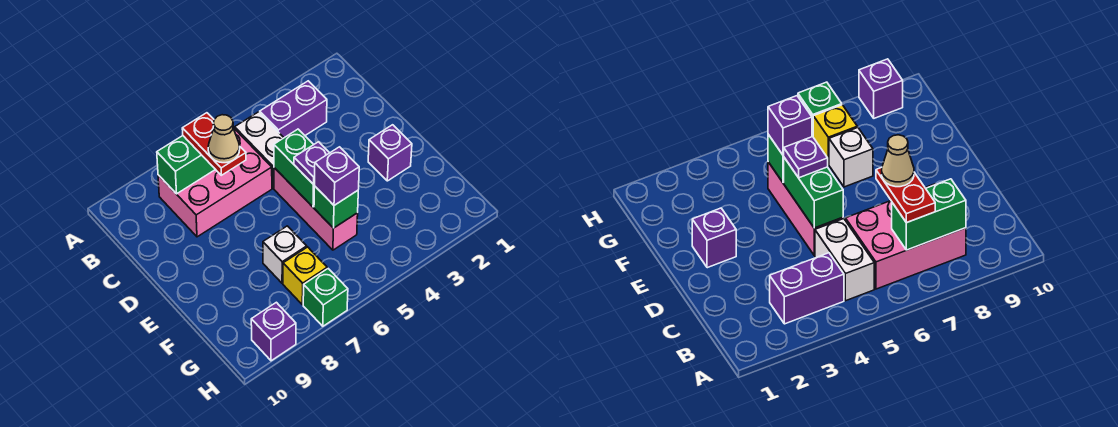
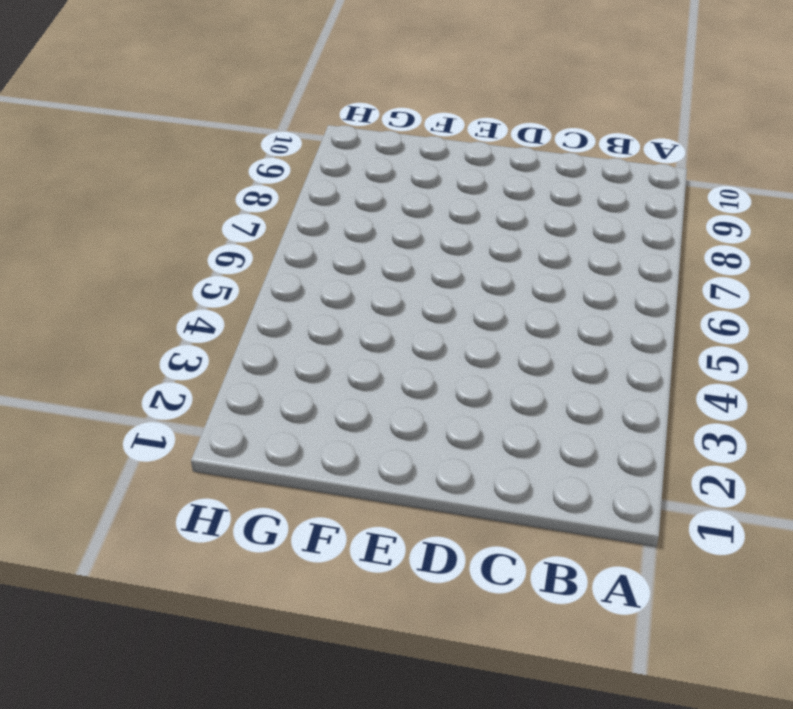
none -> purple brick B3:B4 level 1
none -> white brick B5:C5 level 1
none -> pink brick B6:C8 level 1

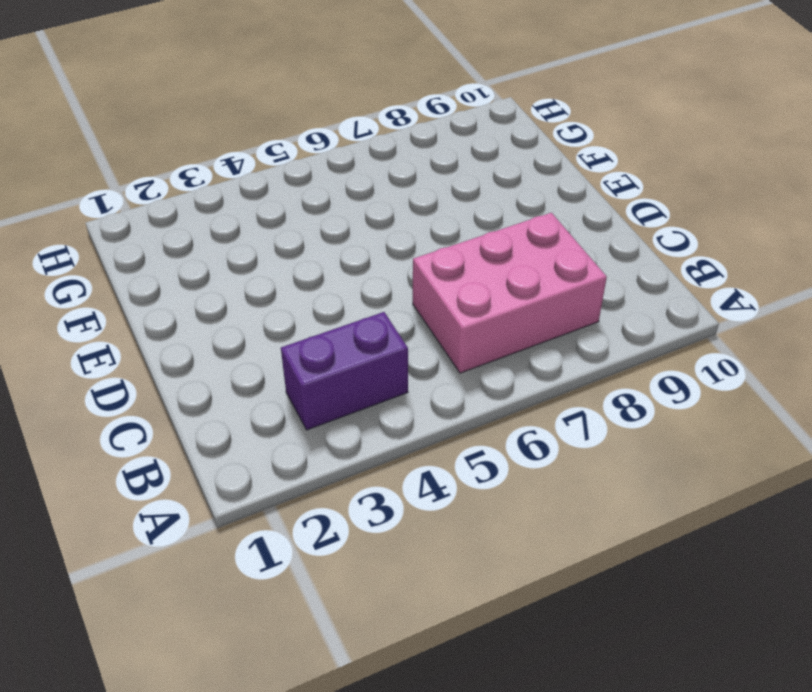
none -> white brick B5:C5 level 1
none -> pink brick D5:F5 level 1
none -> purple brick E2 level 1

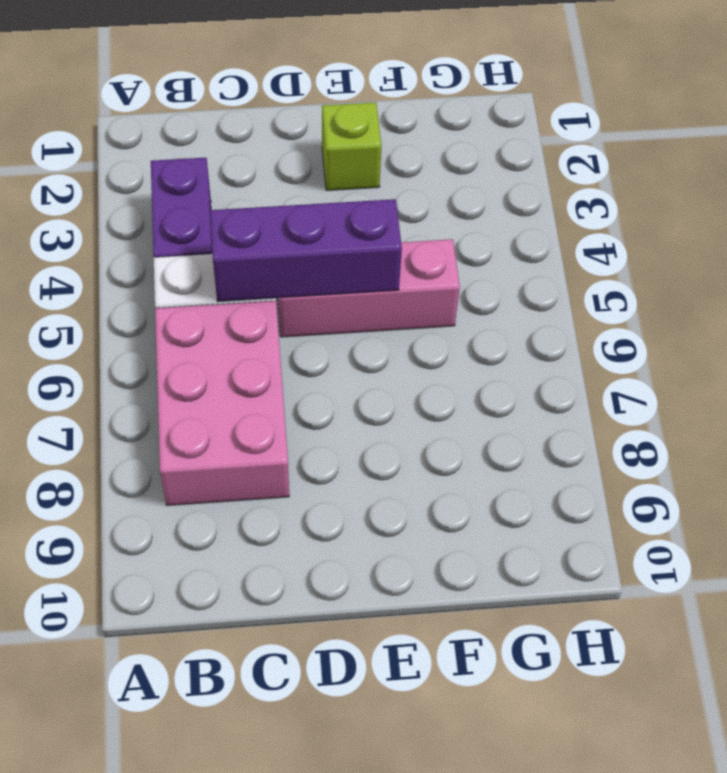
purple brick C5:E5 level 2 -> green brick D5:E5 level 2
lime brick E2 level 1 -> purple brick E2 level 1
none -> white brick F7 level 1
none -> yellow brick G7 level 1
none -> green brick H7 level 1

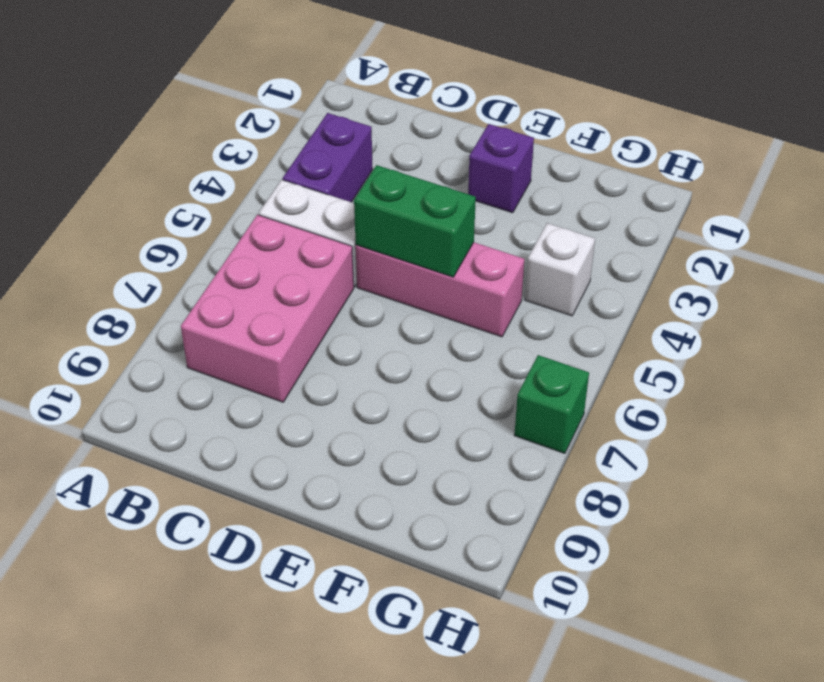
white brick G4 level 1 -> white brick F7 level 1
none -> yellow brick G7 level 1
none -> purple brick H9 level 1
none -> green brick B7:B8 level 2

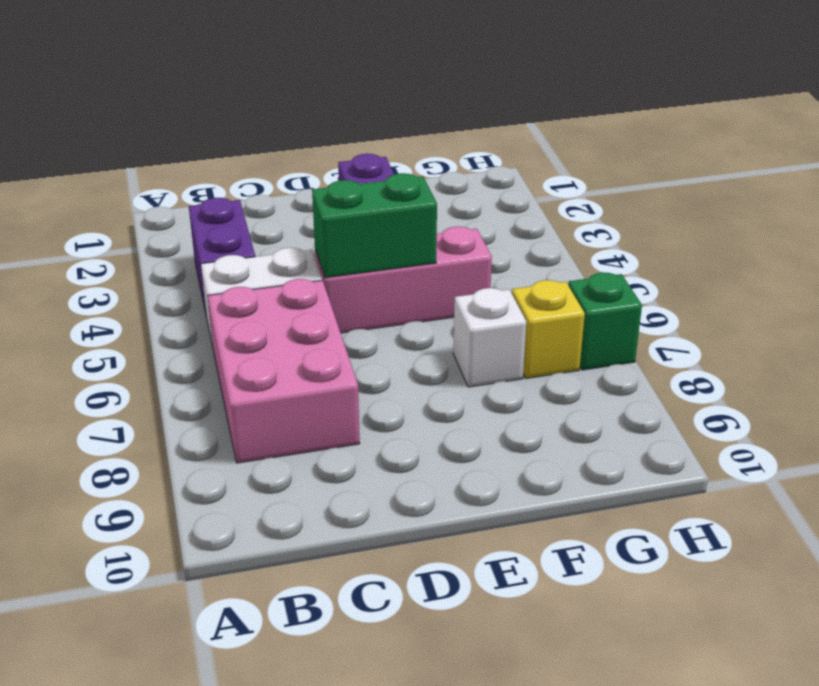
none -> purple brick H9 level 1
none -> green brick B7:B8 level 2
none -> green brick F5 level 2

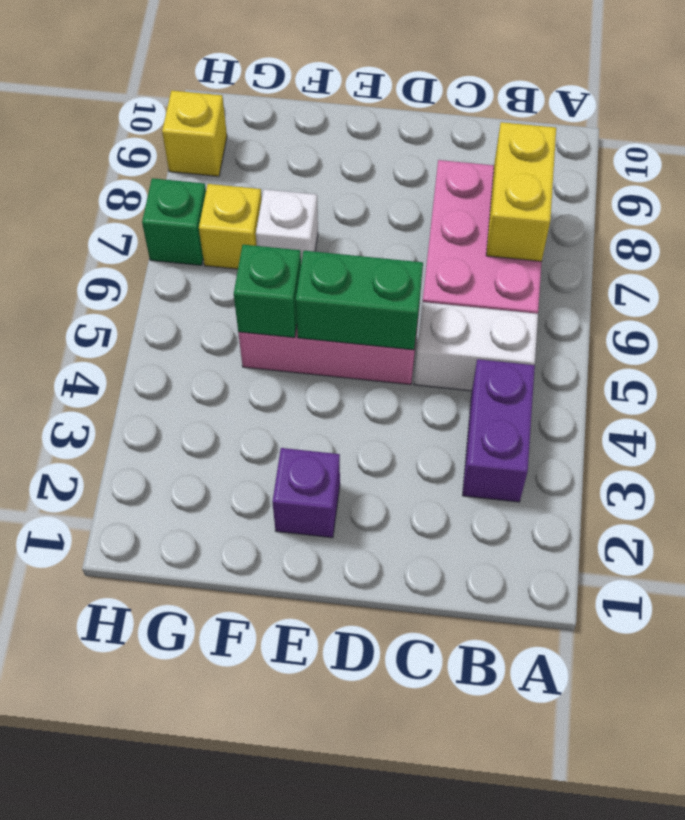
yellow brick B7:B8 level 2 -> green brick B7:B8 level 2
yellow brick H9 level 1 -> purple brick H9 level 1
none -> red plate B7:C7 level 3
none -> purple plate E5 level 3
none -> purple brick F5 level 3

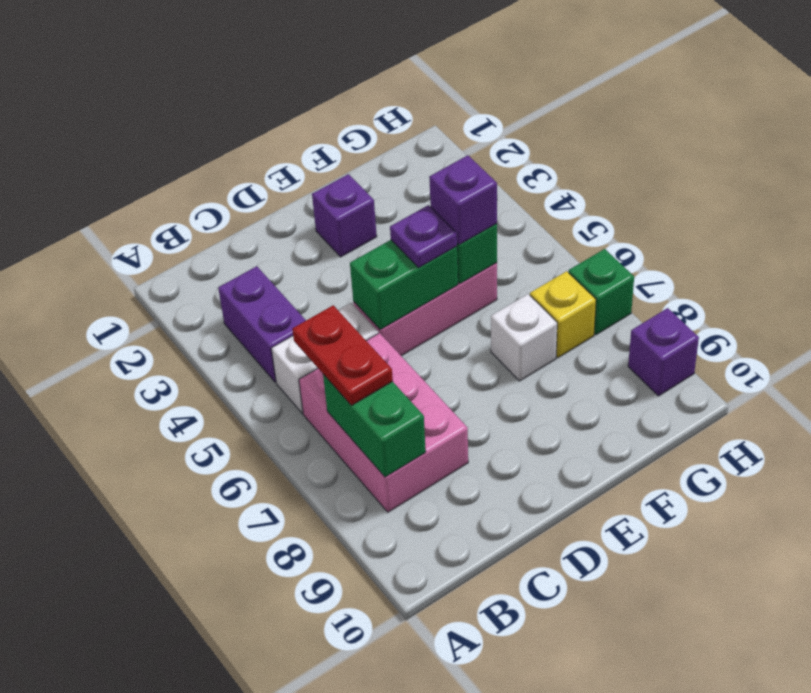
red plate B6:B7 level 3 -> red plate B7:C7 level 3
none -> tan cone C7 level 4

